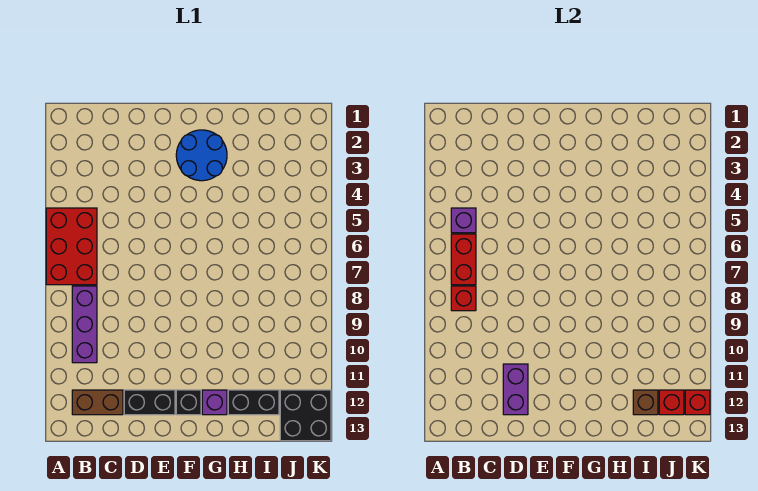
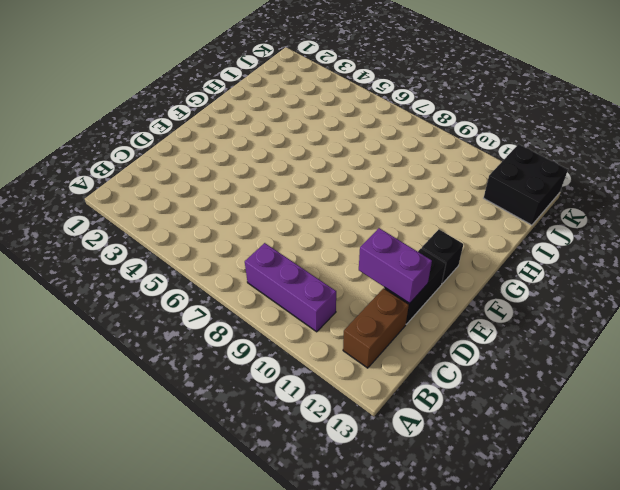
none -> red brick A5:B7 level 1
none -> blue round brick F2:G3 level 1
none -> purple brick G12 level 1

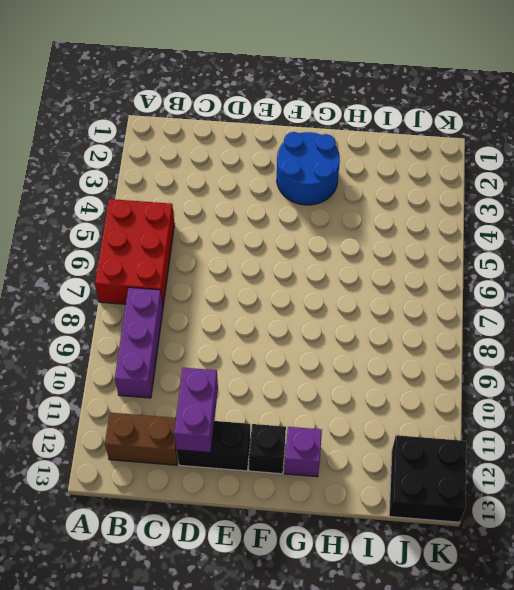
none -> black brick H12:I12 level 1
none -> purple brick B5 level 2
none -> red brick B6:B7 level 2

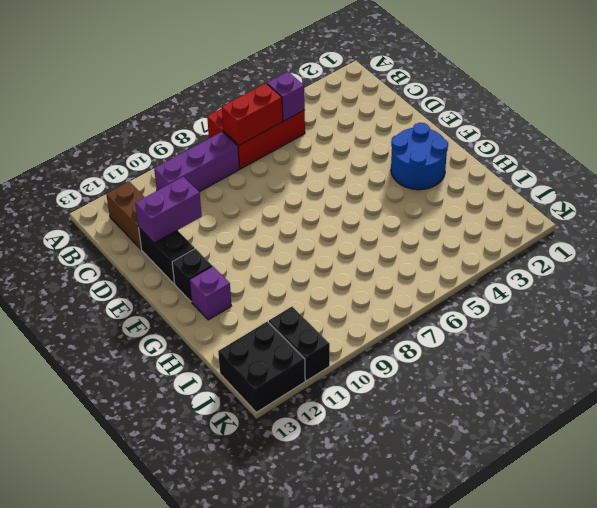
black brick J11:K11 level 1 -> black brick H12:I12 level 1
none -> red brick B8 level 2
none -> brown brick I12 level 2
none -> red brick J12 level 2

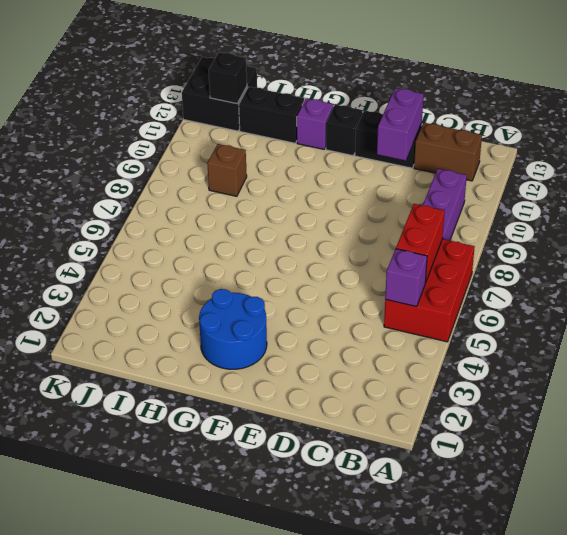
brown brick I9 level 1 -> brown brick I12 level 2
black brick J12 level 2 -> red brick J12 level 2
none -> red brick B8 level 2
none -> red brick K12 level 2

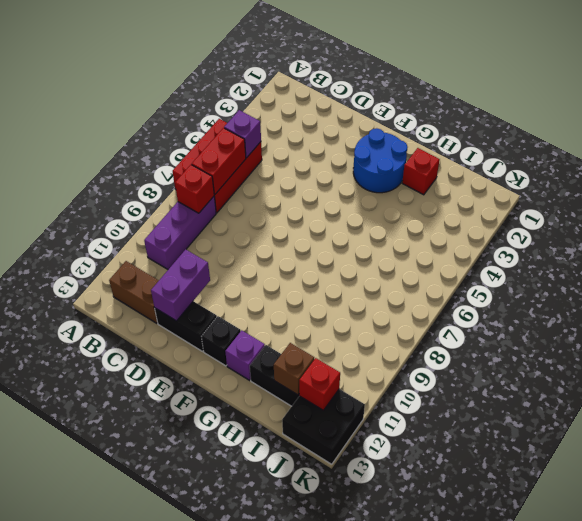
red brick H2 level 1 -> red brick K12 level 2

